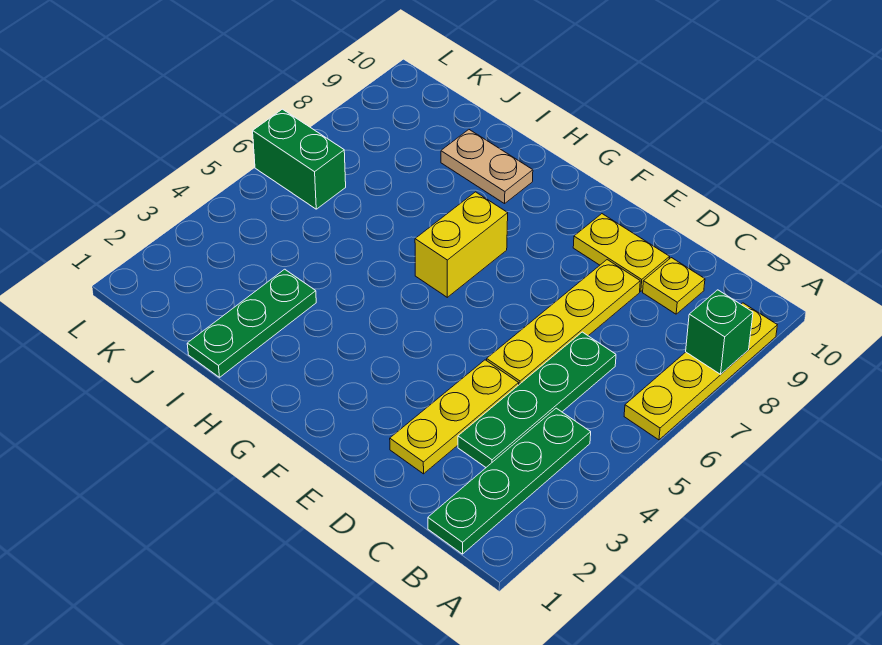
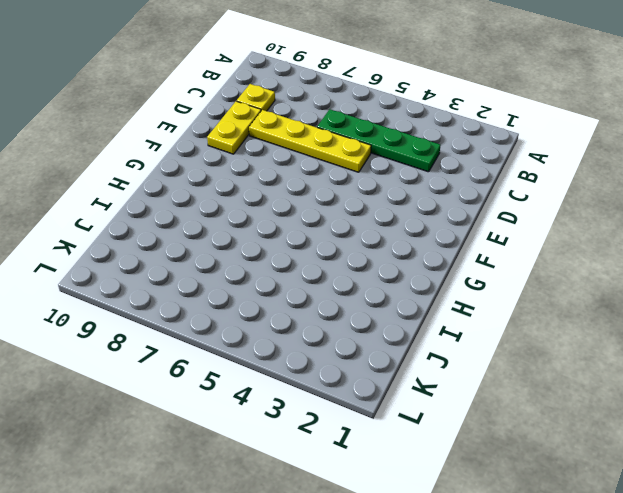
none -> yellow plate A6:A9 level 1
none -> green plate B1:B4 level 1
none -> yellow plate D2:D4 level 1

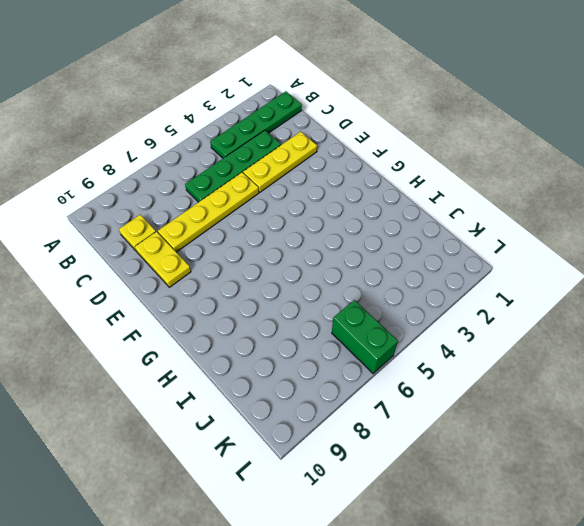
none -> yellow plate A6:A9 level 1
none -> yellow brick G6:G7 level 1
none -> tan plate H9:I9 level 1

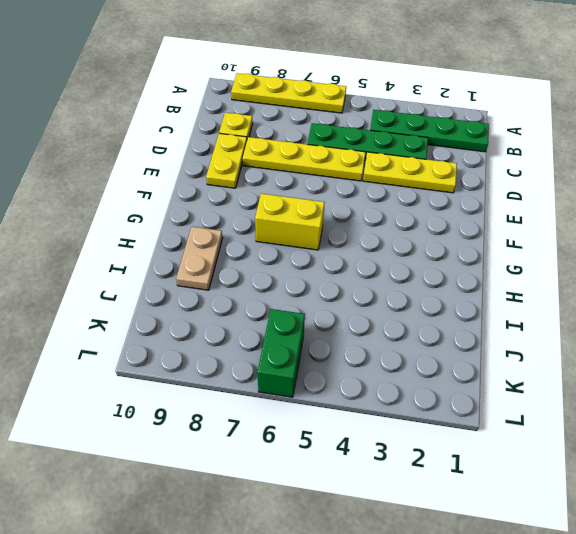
none -> green plate I1:I3 level 1
none -> green brick A8 level 2

